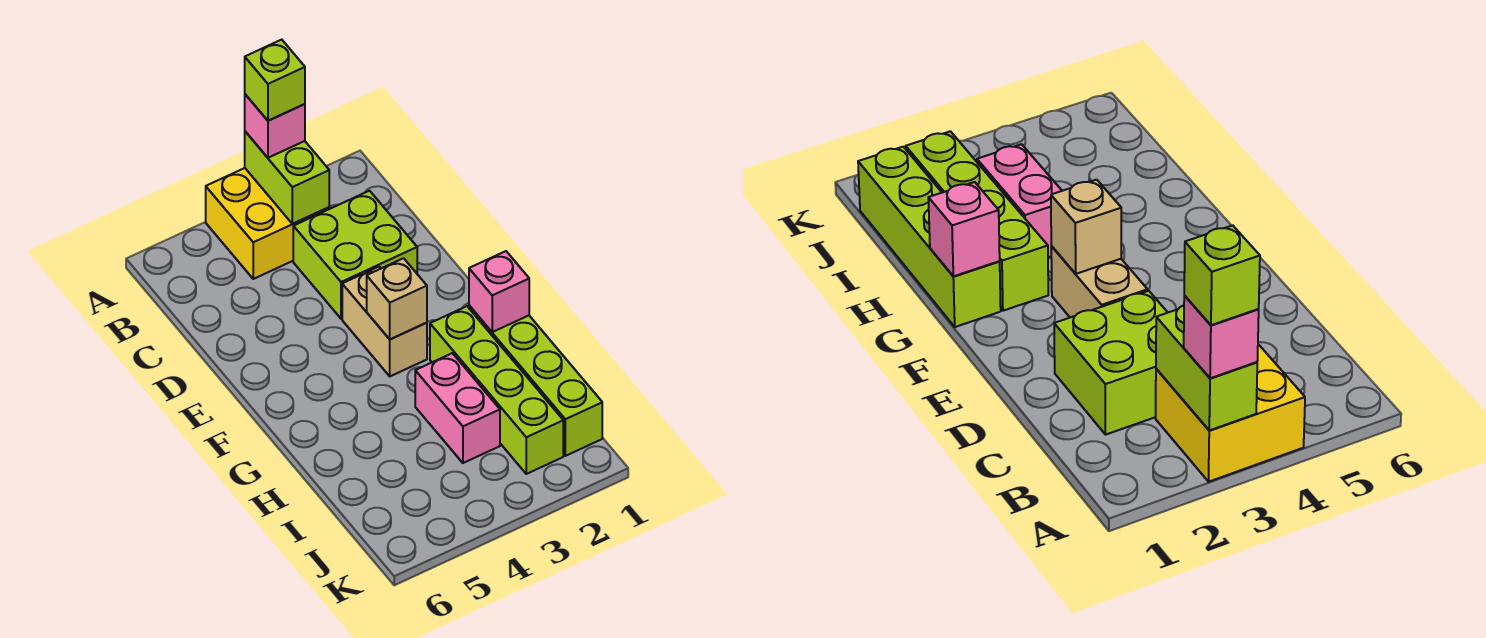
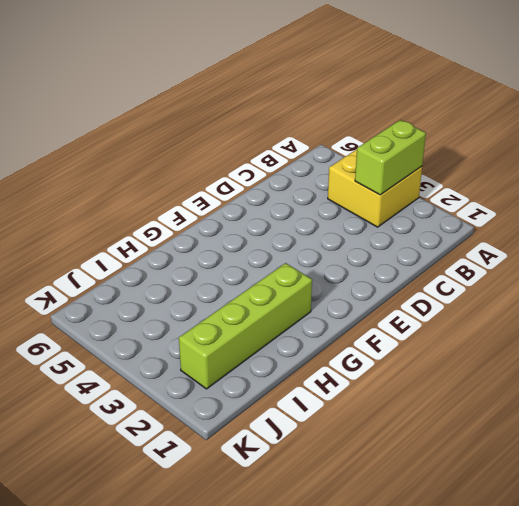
none -> lime brick C2:D3 level 1
none -> tan brick E3:F3 level 1

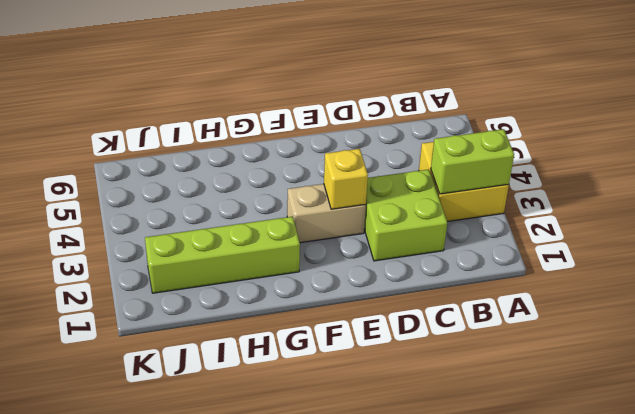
yellow brick E3 level 2 -> none
none -> lime brick G1:J1 level 1
none -> pink brick H3:I3 level 1

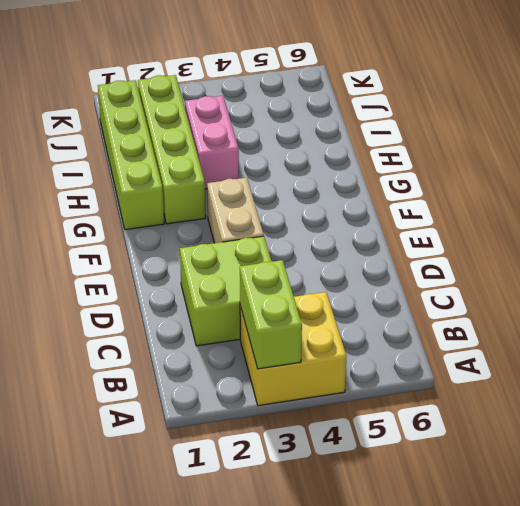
none -> tan brick F3 level 2
none -> pink brick G1 level 2

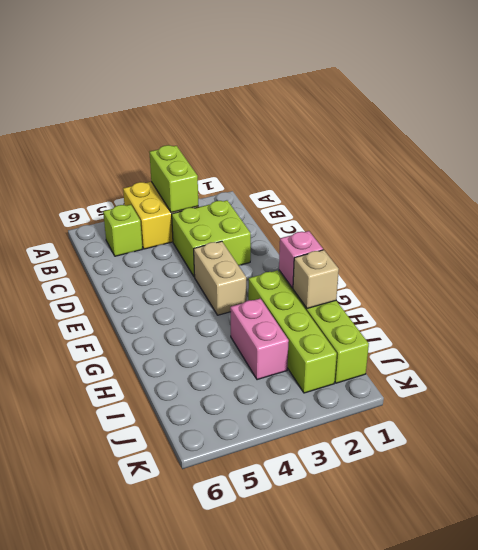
lime brick B5 level 1 -> lime brick A3 level 4
tan brick H1 level 2 -> tan brick F3 level 2
none -> pink brick A3 level 3

